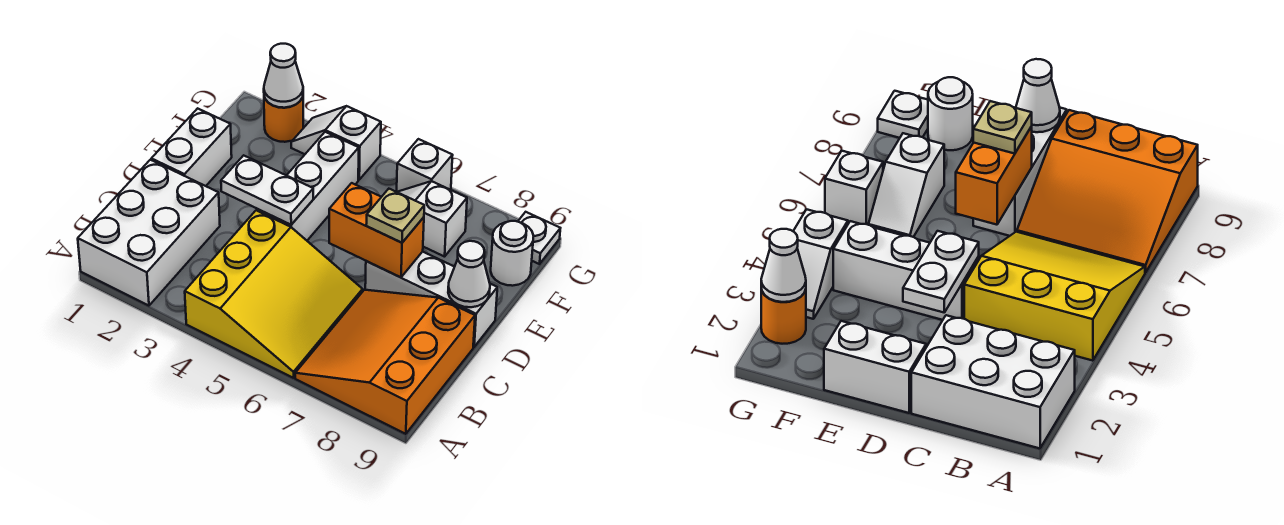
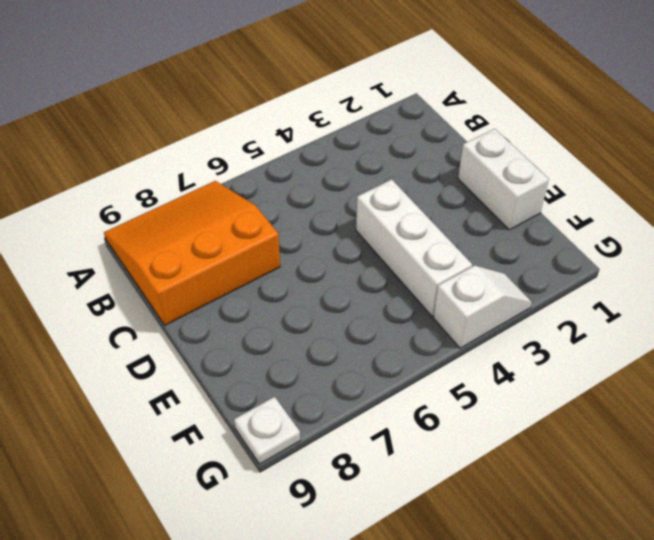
orange slope A7:C9 level 1 top C -> orange slope A7:C9 level 1 top 9
none -> white brick A1:C2 level 1
none -> yellow slope A4:C6 level 1 top 4
none -> white brick D7:D9 level 1

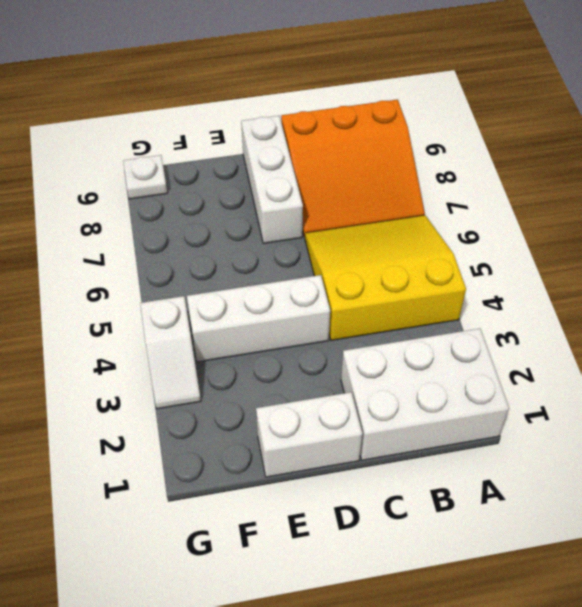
none -> white slope F6:F7 level 1 top 7
none -> white round brick F9 level 1
none -> orange round brick G2 level 1

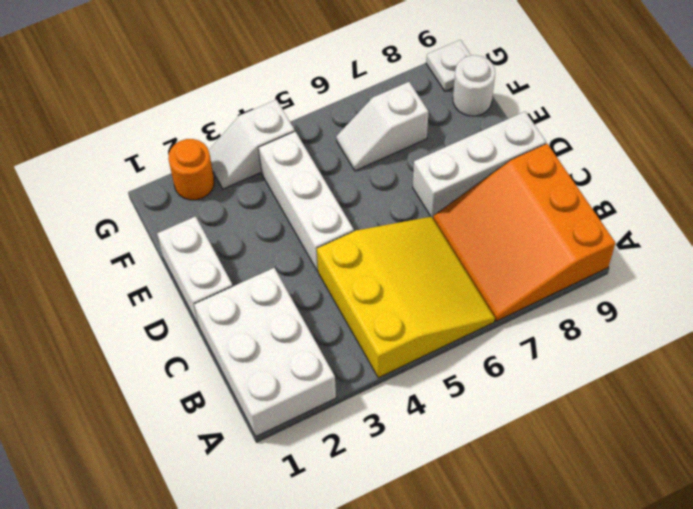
none -> white brick G6 level 1
none -> white plate D3:D4 level 2
none -> orange brick D6:D7 level 2

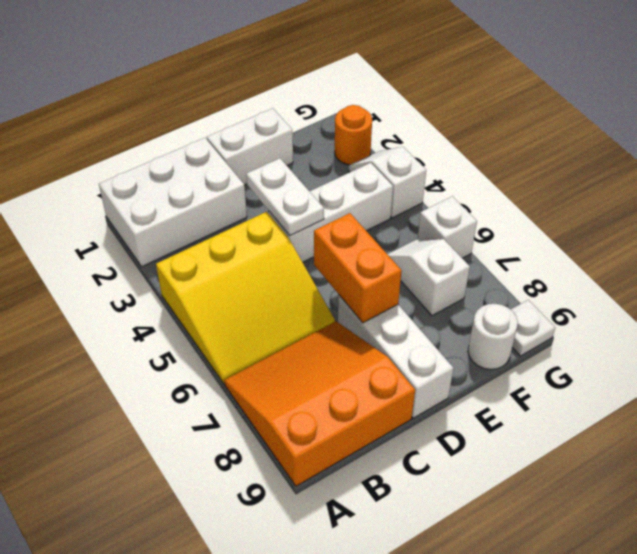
none -> white cone D9 level 2
none -> white cone G2 level 2
none -> tan plate D7 level 3

